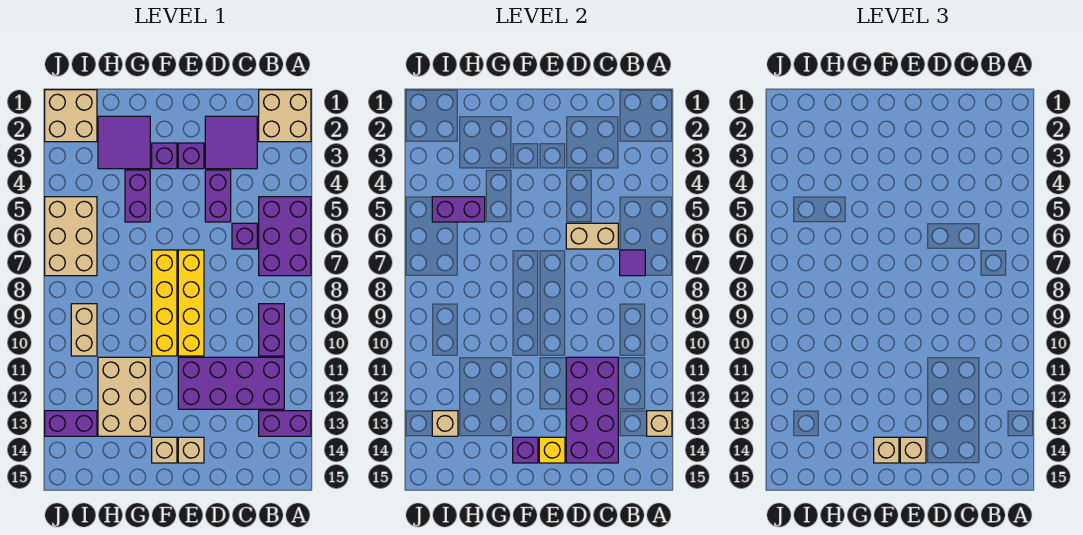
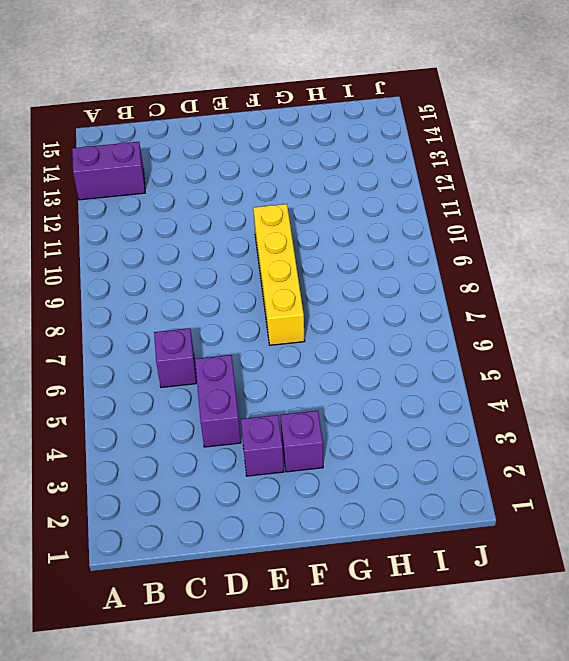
none -> tan brick A1:B2 level 1
none -> purple brick A5:B7 level 1
none -> purple brick B9:B10 level 1
none -> purple brick B11:E12 level 1

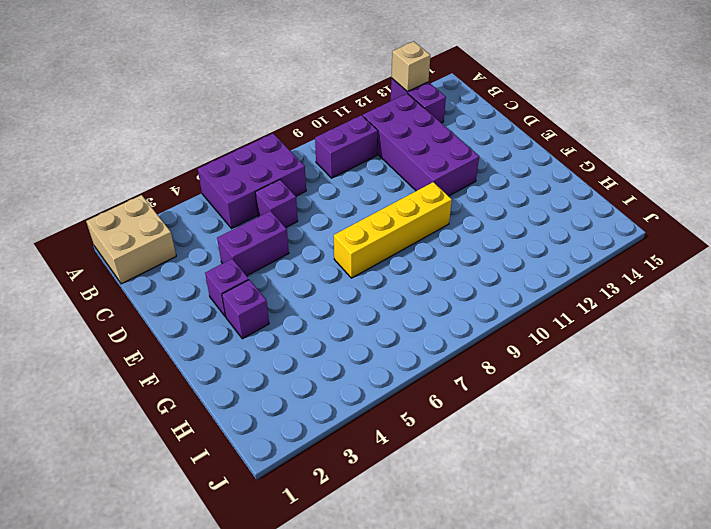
none -> purple tile C2:D3 level 1
none -> yellow brick E7:E10 level 1
none -> tan brick E14 level 1
none -> tan brick F14 level 1

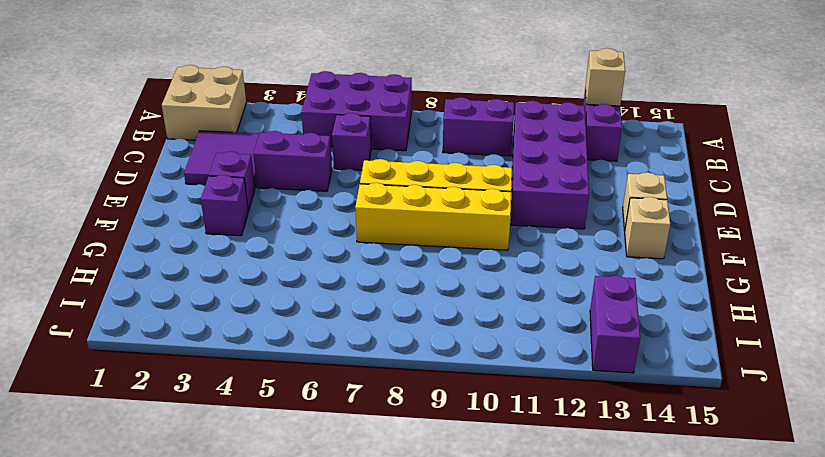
none -> purple tile G2:H3 level 1
none -> purple brick G4:G5 level 1
none -> tan brick G11:H13 level 1
none -> tan brick I1:J2 level 1

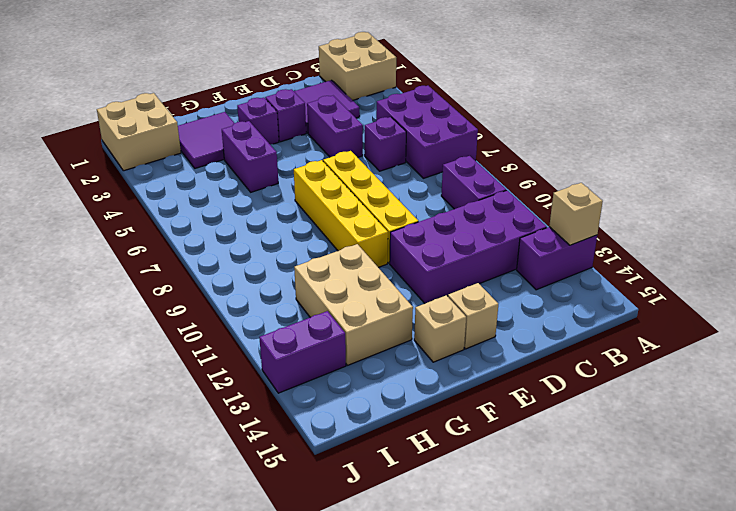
none -> tan brick I5:J7 level 1
none -> tan brick I9:I10 level 1
none -> purple tile B7 level 2
none -> tan brick C6:D6 level 2

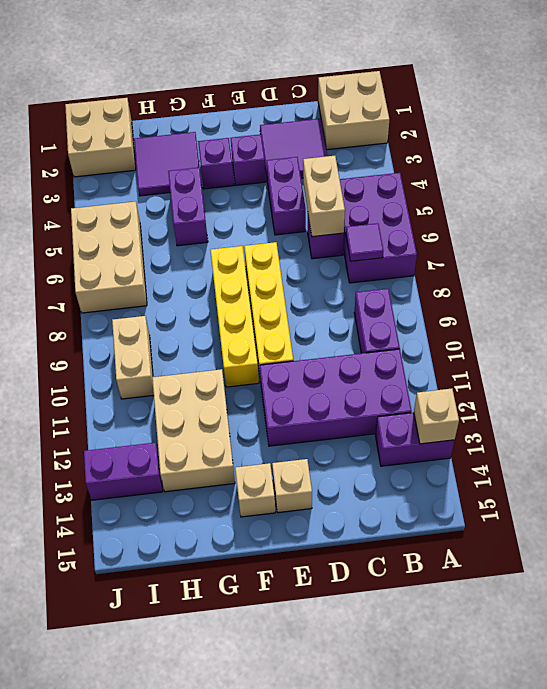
tan brick C5:C6 level 2 -> tan brick C6:D6 level 2
none -> purple brick C11:D14 level 2
none -> yellow brick E14 level 2
none -> purple brick F14 level 2
none -> purple brick H5:I5 level 2

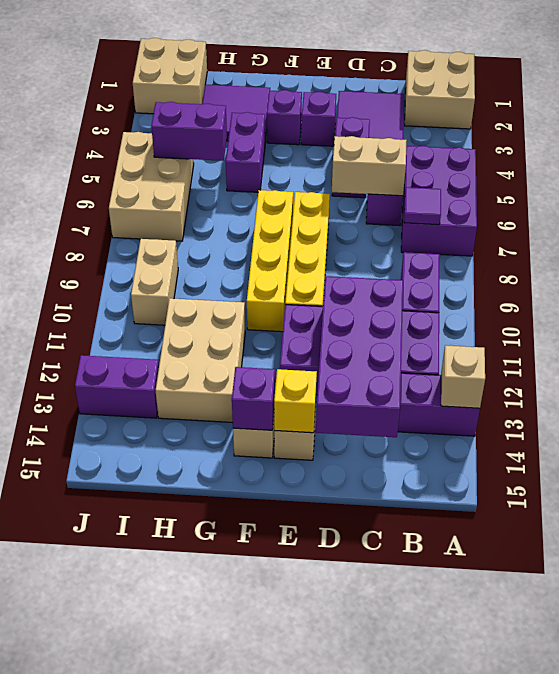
none -> tan brick I13 level 2
none -> tan brick E14 level 3
none -> tan brick F14 level 3

